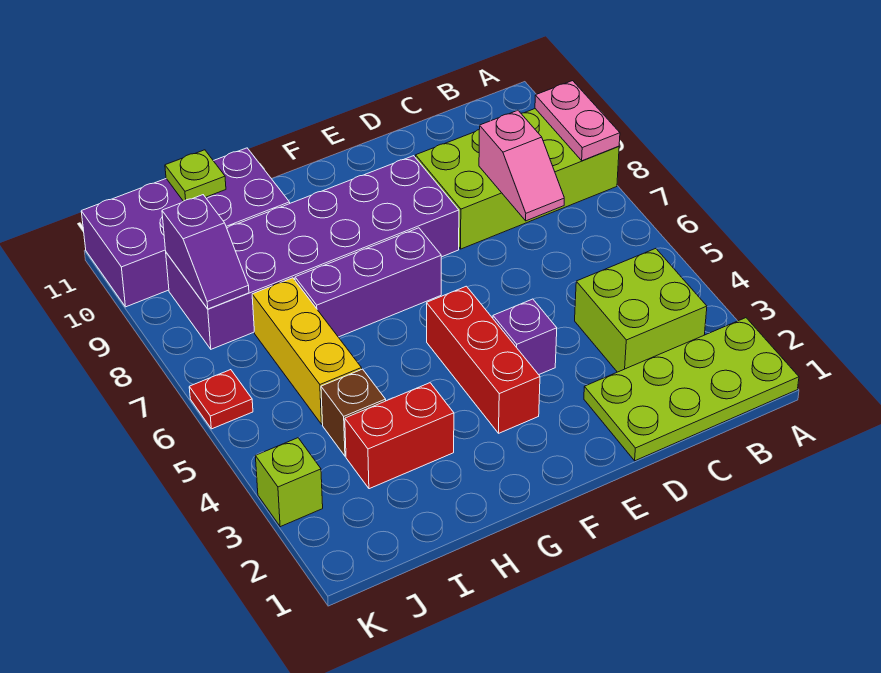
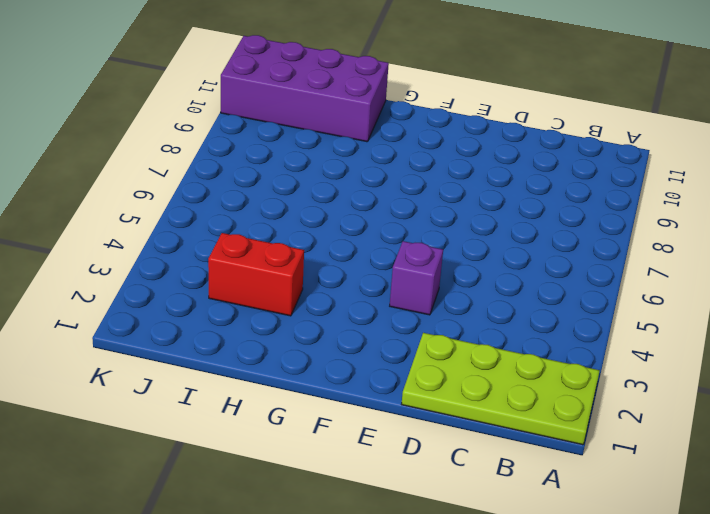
none -> lime brick A8:D9 level 1
none -> lime brick B3:C4 level 1
none -> purple brick E8:J9 level 1

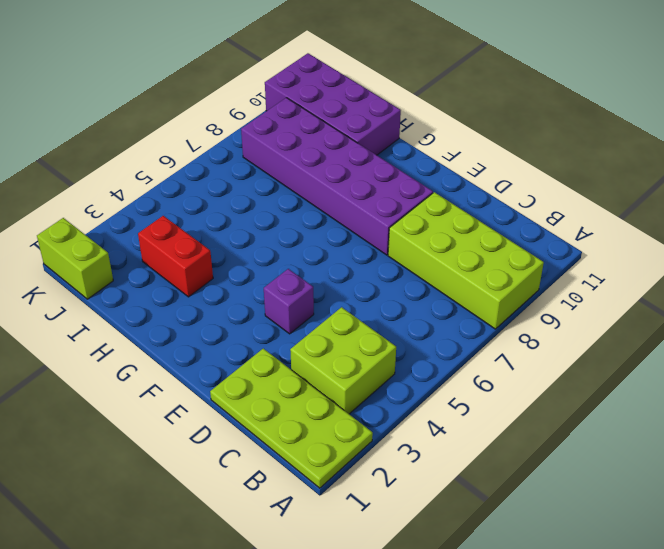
lime brick J1:K1 level 1 -> none
none -> red brick F3:F5 level 1
none -> purple brick F7:H7 level 1
none -> brown brick I4 level 1

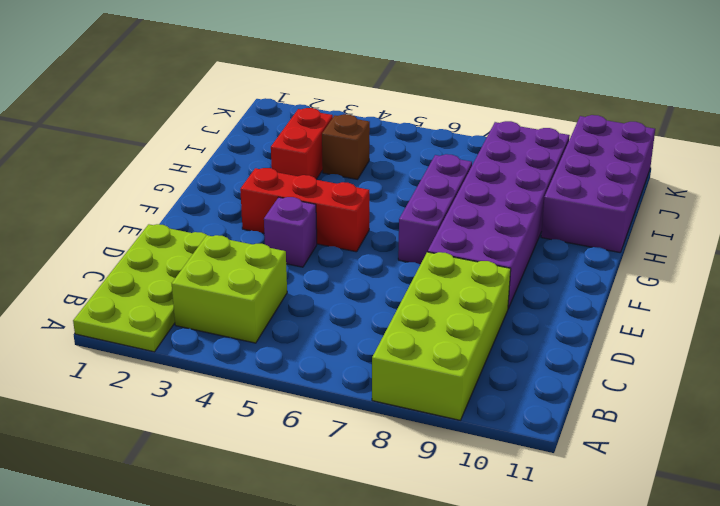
none -> yellow brick I5:I7 level 1
none -> lime brick K3 level 1
none -> red plate K6 level 1

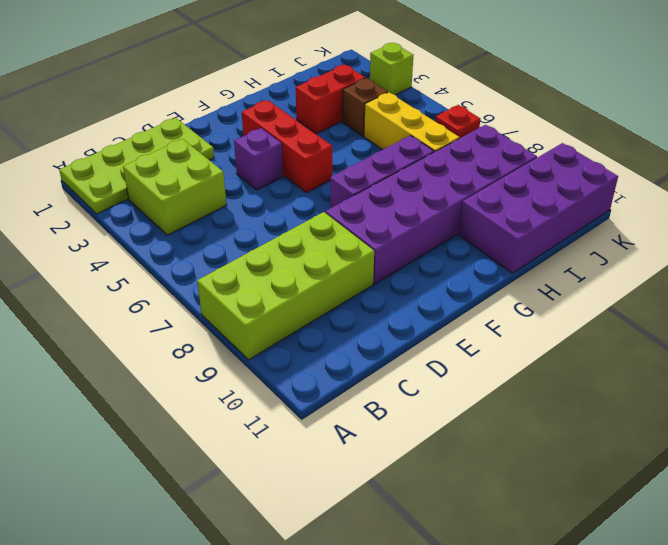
none -> pink plate A8:A9 level 2
none -> pink slope C7:C8 level 2 top 8
none -> lime plate I11 level 2

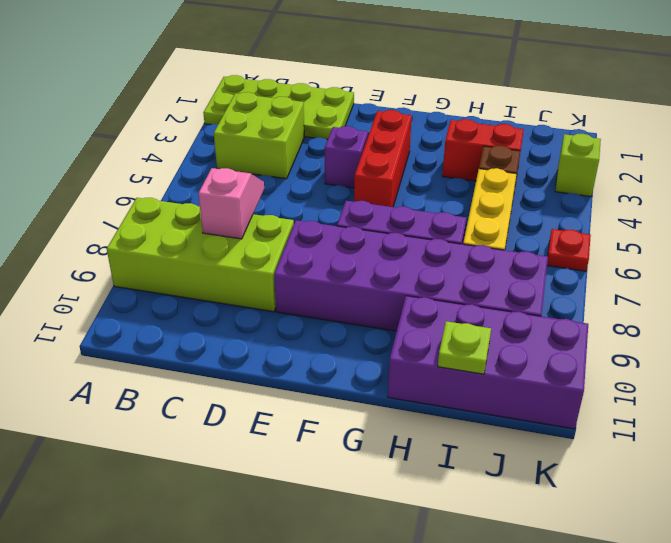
none -> pink plate A8:A9 level 2
none -> purple slope J8:J9 level 2 top 9

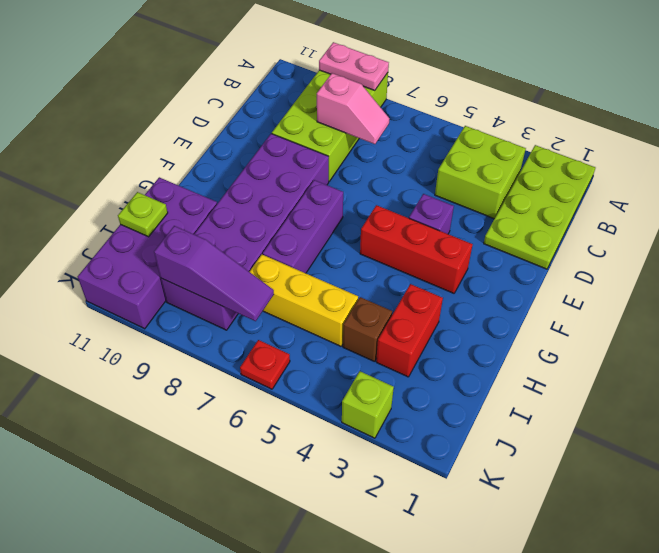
purple slope J7:J9 level 2 top 9 -> purple slope J8:J9 level 2 top 9

